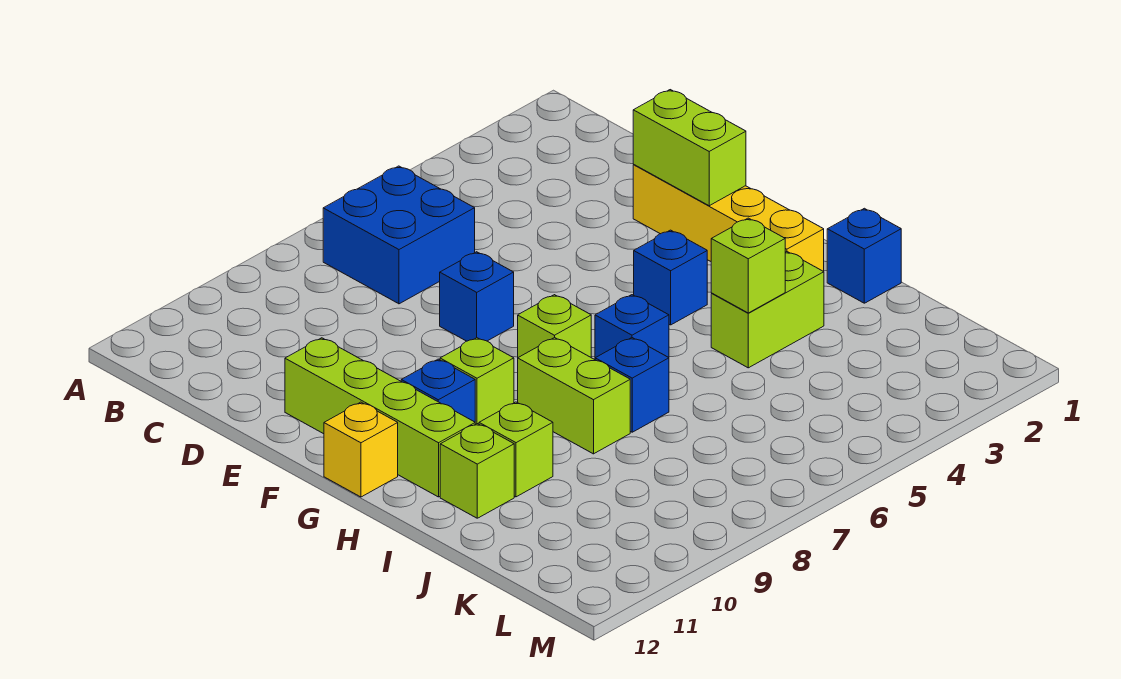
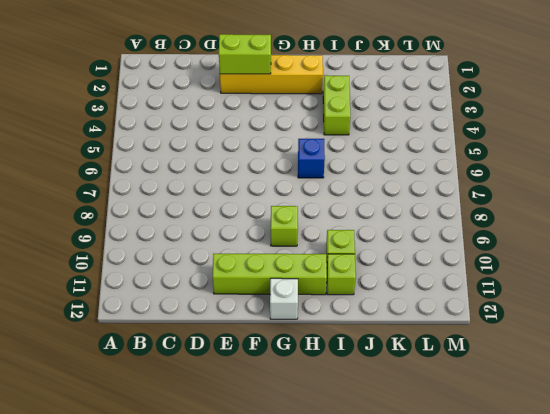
white brick G12 level 1 -> yellow brick G12 level 1
none -> blue brick B6:C7 level 1
none -> blue brick E7 level 1
none -> blue brick G4 level 1

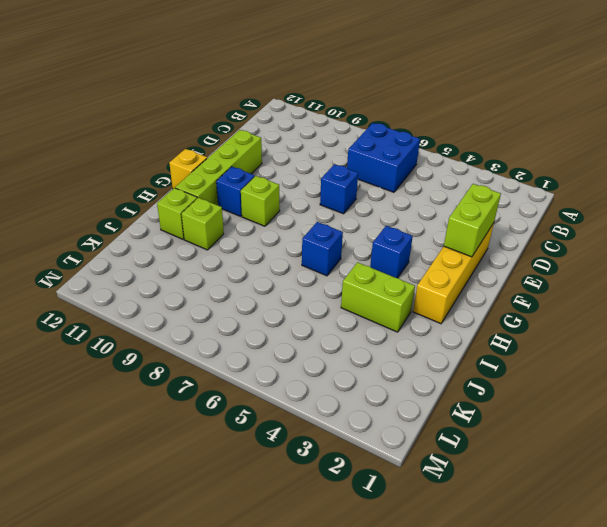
none -> lime brick G7 level 1
none -> lime brick H8:I8 level 1
none -> blue brick I1 level 1

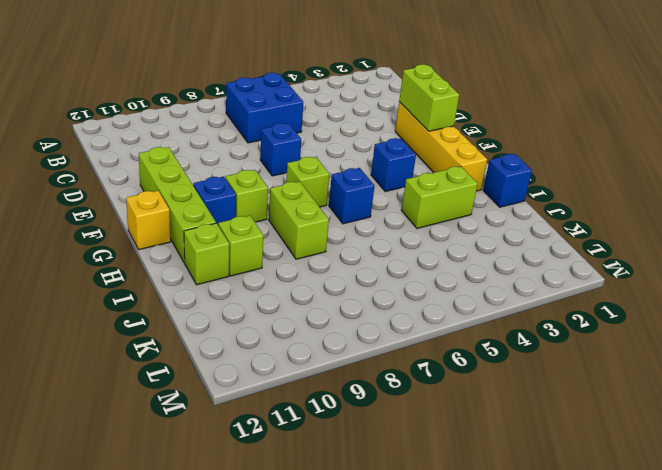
none -> blue brick I7 level 1
none -> lime brick I4 level 2

